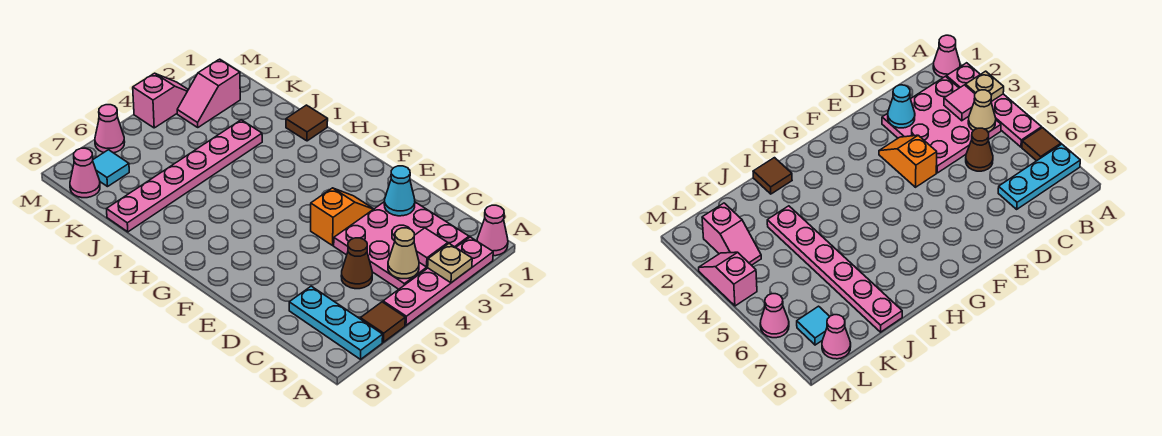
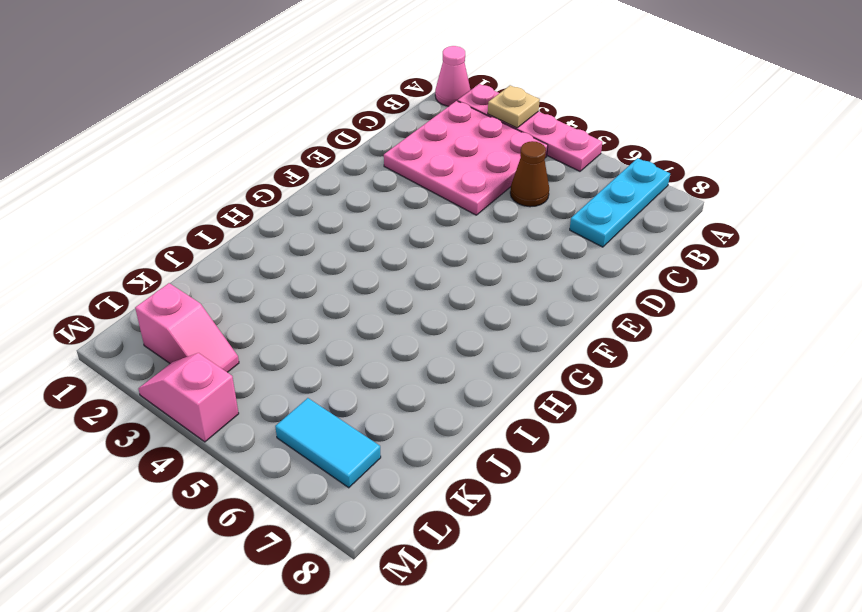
cyan tile L6:L7 level 1 -> cyan tile L7 level 1
none -> brown tile A6 level 1
none -> orange slope E3:E4 level 1 top 4
none -> brown tile I1 level 1

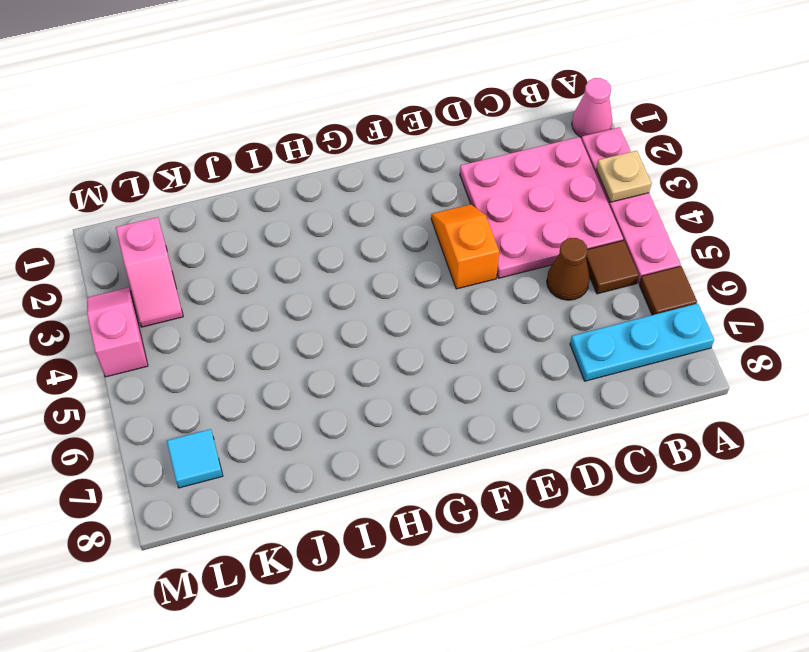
brown tile B5 level 1 -> brown tile I1 level 1
none -> pink plate J3:J8 level 1
none -> pink cone L8 level 1
none -> pink cone M6 level 1

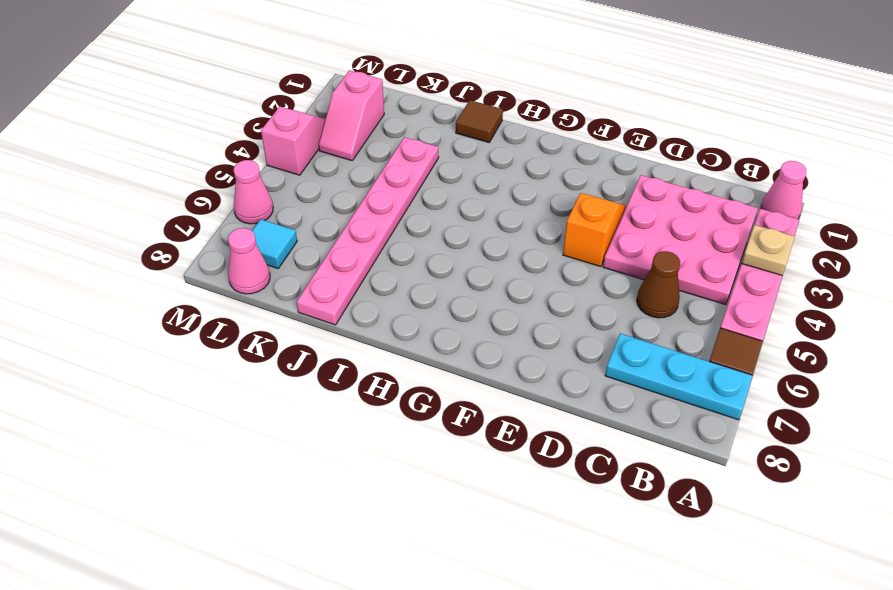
none -> pink tile B3 level 2
none -> tan cone B4 level 2
none -> cyan cone D2 level 2

